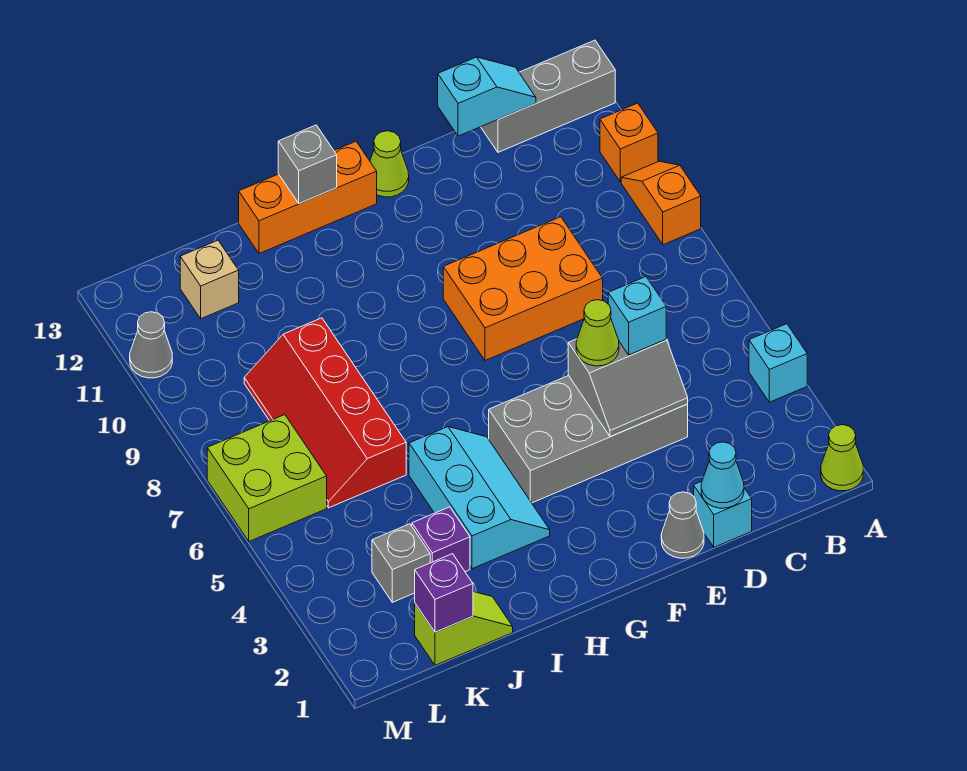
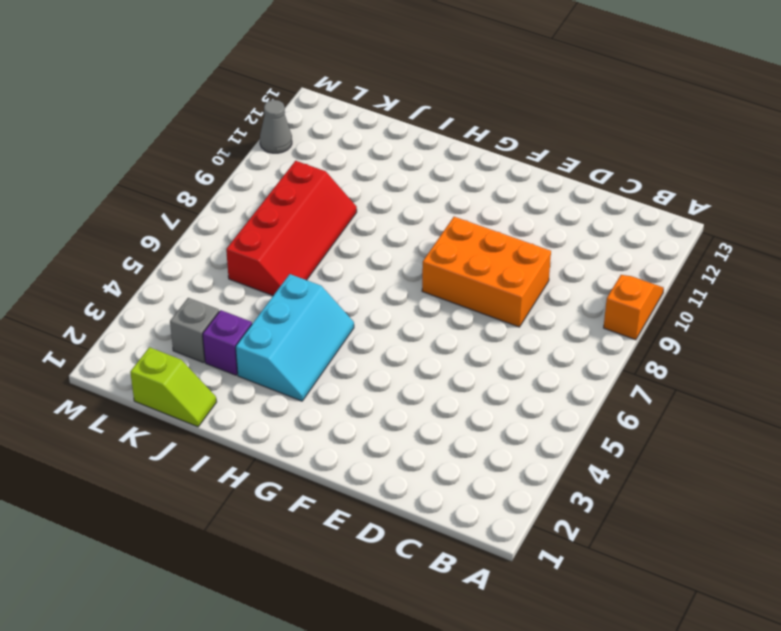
red slope J6:K9 level 1 top K -> red slope J6:K9 level 1 top J
none -> lime cone A1 level 1
none -> cyan brick A4 level 1
none -> orange brick A11 level 1

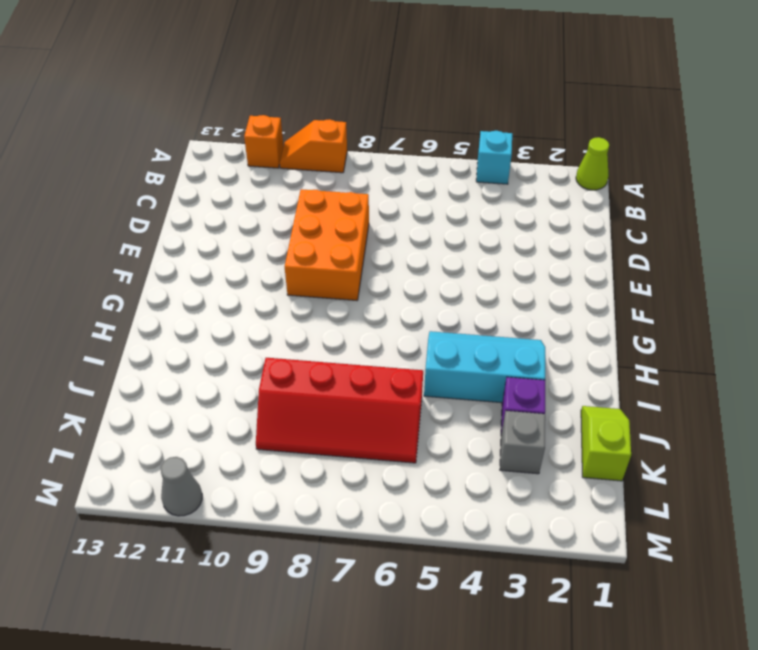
none -> grey brick A13:C13 level 1
none -> cyan brick D1 level 1
none -> grey brick D4:G5 level 1

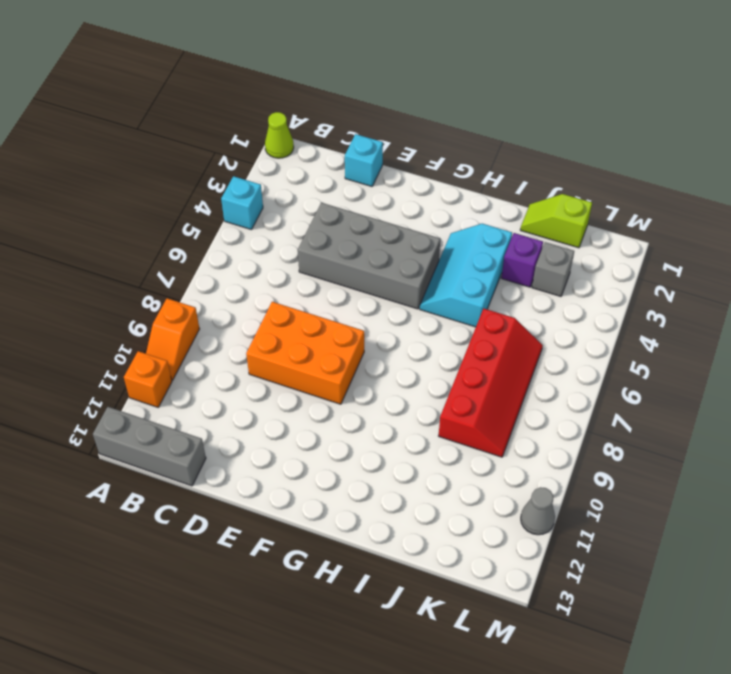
none -> grey cone E1 level 1
none -> lime cone F13 level 1
none -> orange brick G13:I13 level 1

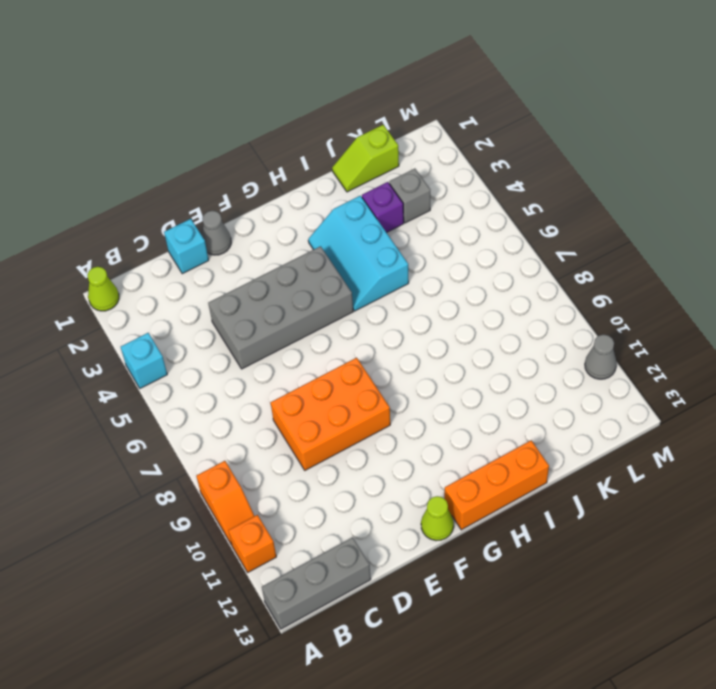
none -> red slope J6:K9 level 1 top J
none -> tan brick K12 level 1
none -> lime brick L6:M7 level 1

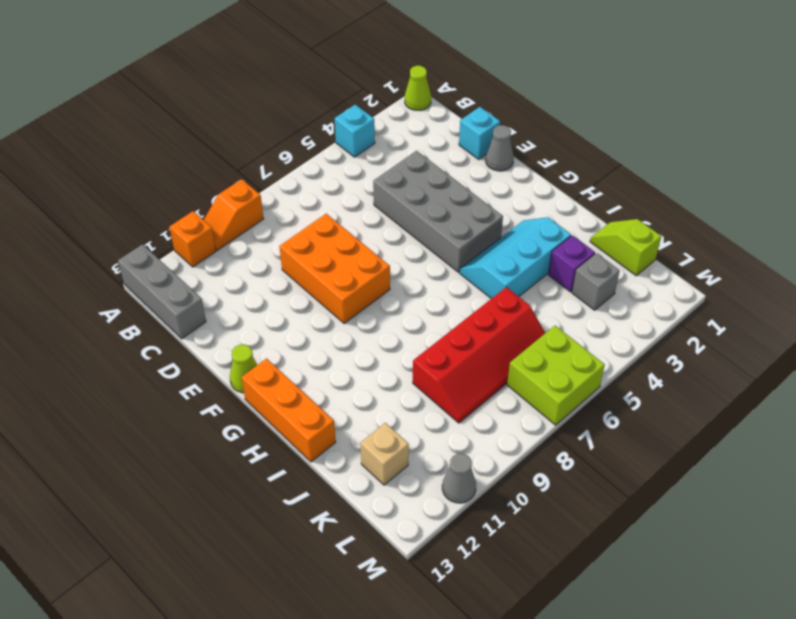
none -> cyan slope C13:D13 level 2 top D
none -> cyan cone D1 level 2
none -> grey slope D4:E5 level 2 top 5

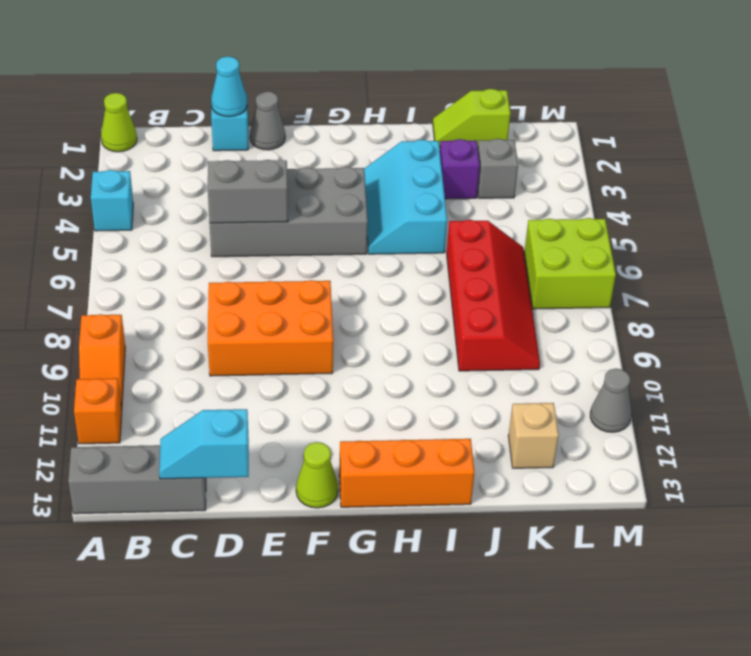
none -> grey brick H13 level 2
none -> purple brick K1 level 2
none -> cyan brick D5 level 3

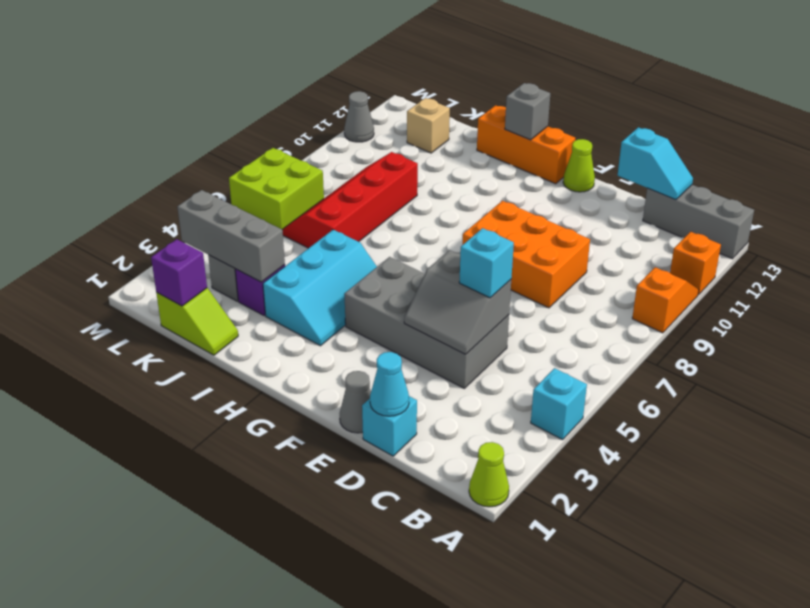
grey brick J3:L3 level 2 -> none
none -> lime cone E5 level 3

